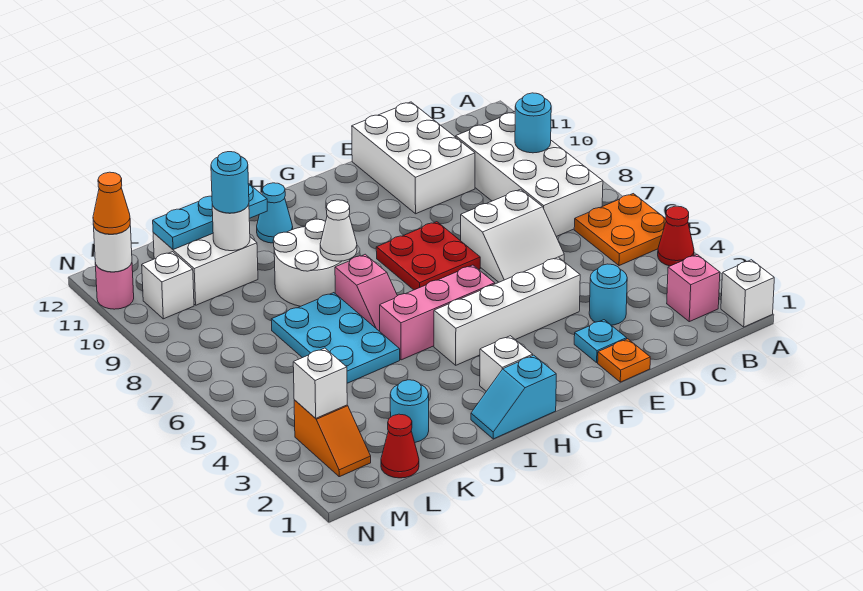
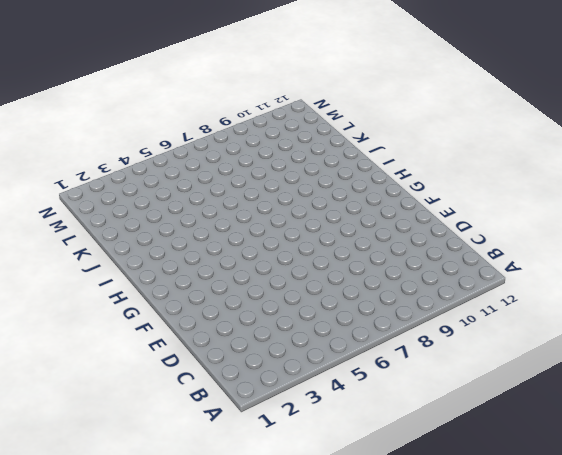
none -> white brick A1 level 1
none -> red cone A4 level 1
none -> orange plate A5:B6 level 1
none -> pink brick B2 level 1

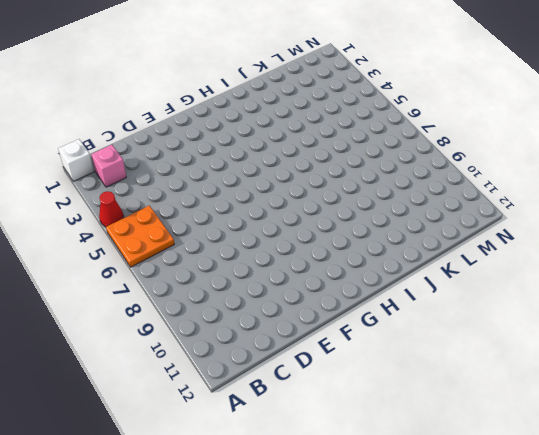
none -> white brick B7:C10 level 1
none -> cyan round brick D3 level 1
none -> white slope D6:E7 level 1 top 7
none -> white brick D10:E12 level 1

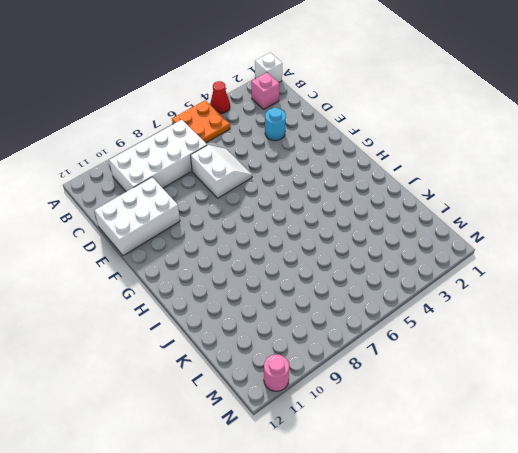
none -> orange plate E1 level 1
none -> cyan plate E2 level 1
none -> white brick E4:H4 level 1
none -> red plate F7:G8 level 1

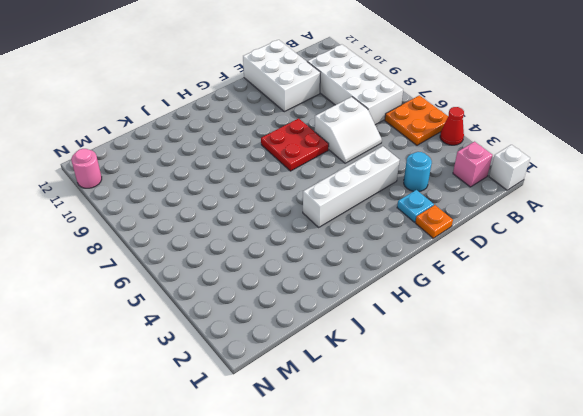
none -> pink brick G5:I5 level 1
none -> cyan slope H1:I1 level 1 top H
none -> white brick H2 level 1
none -> pink slope I6:I7 level 1 top 7

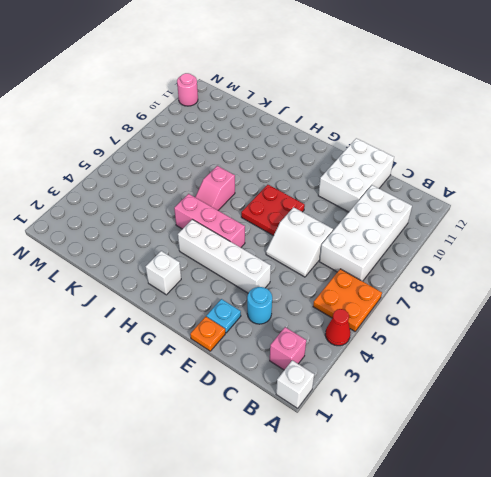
none -> cyan slope H1:I1 level 1 top H
none -> white round brick I8:J9 level 1
none -> cyan cone I11 level 1
none -> cyan plate J5:K7 level 1

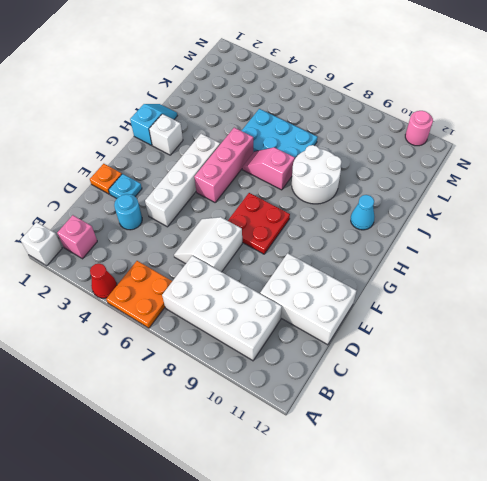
none -> cyan round brick K2 level 1
none -> white brick K10:L11 level 1
none -> red cone L1 level 1
none -> orange slope M2:M3 level 1 top 3

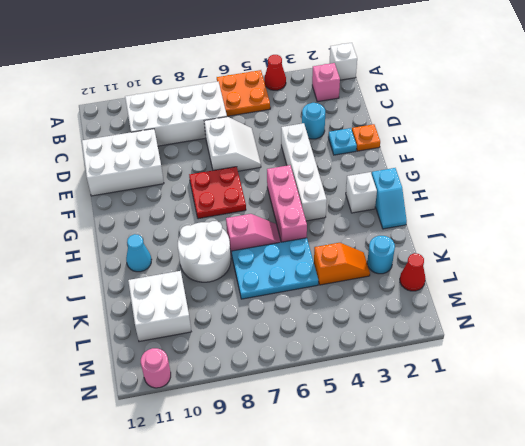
orange slope K3:K4 level 1 top 4 -> orange slope M2:M3 level 1 top 3
none -> white brick M10 level 1
none -> cyan round brick B9 level 2
none -> white cone I8 level 2
none -> cyan plate J11:L11 level 2

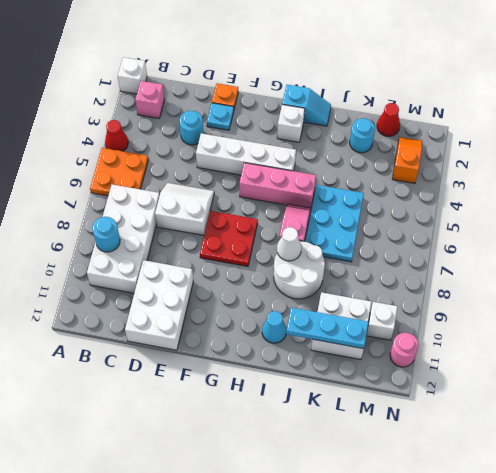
none -> white round brick K10 level 2
none -> white brick M3 level 2
none -> white round brick N11 level 2
none -> cyan round brick K10 level 3

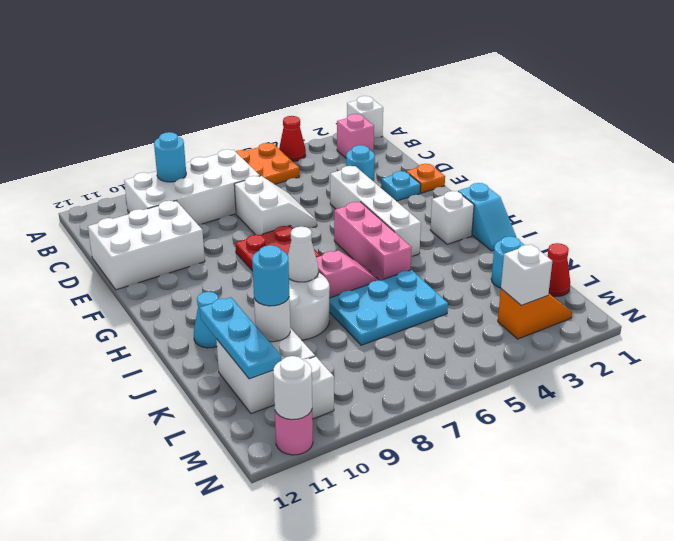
none -> orange cone N11 level 3

